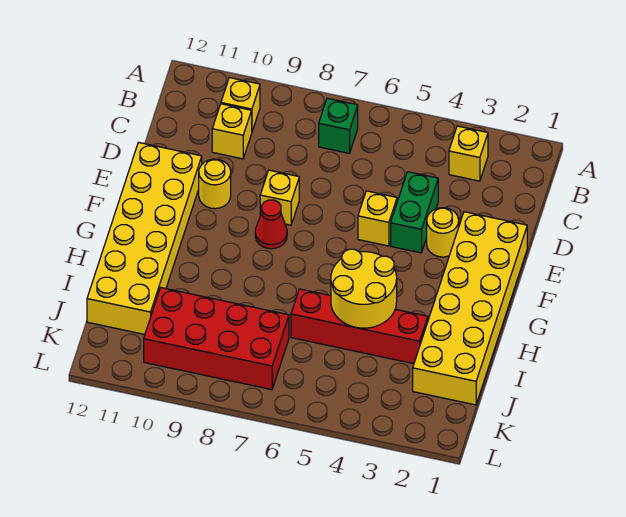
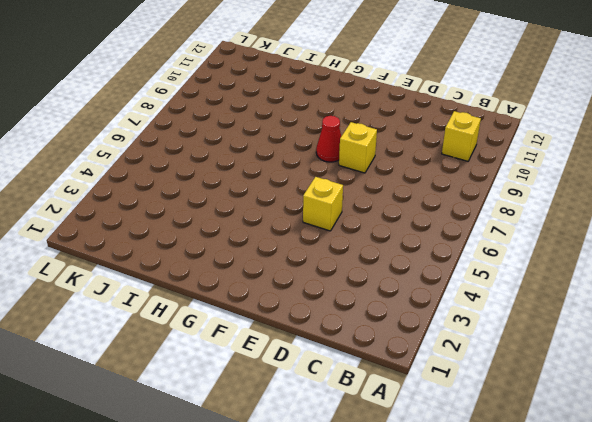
none -> yellow brick B3 level 1
none -> green brick B7 level 1
none -> yellow brick C10 level 1

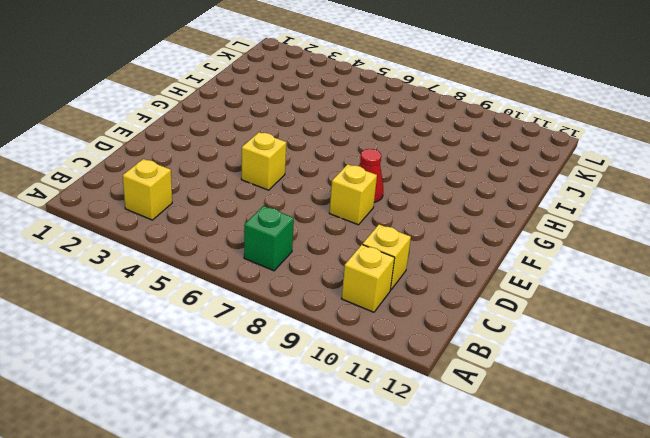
none -> green brick D4:E4 level 1
none -> yellow brick E1:J2 level 1
none -> yellow round brick E3 level 1

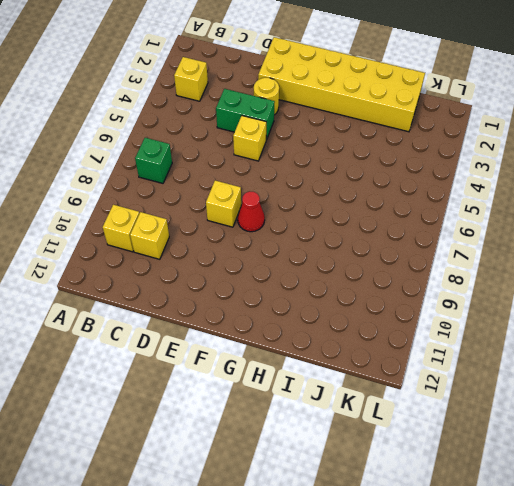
none -> yellow round brick E10 level 1
none -> yellow brick E11:J12 level 1
none -> red brick I3:I6 level 1

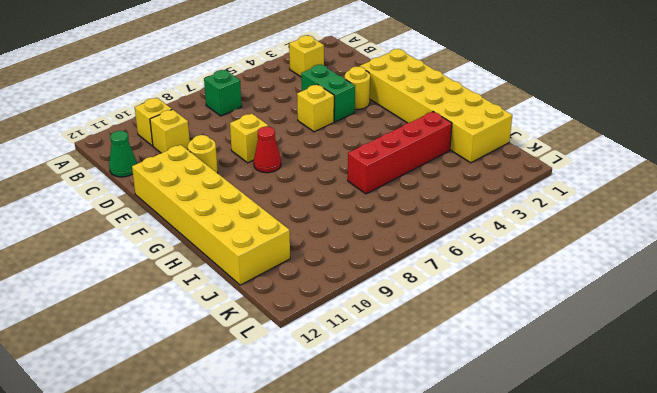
green cone C12 level 1 -> none
none -> red brick J7:K10 level 1
none -> yellow round brick H4:I5 level 2

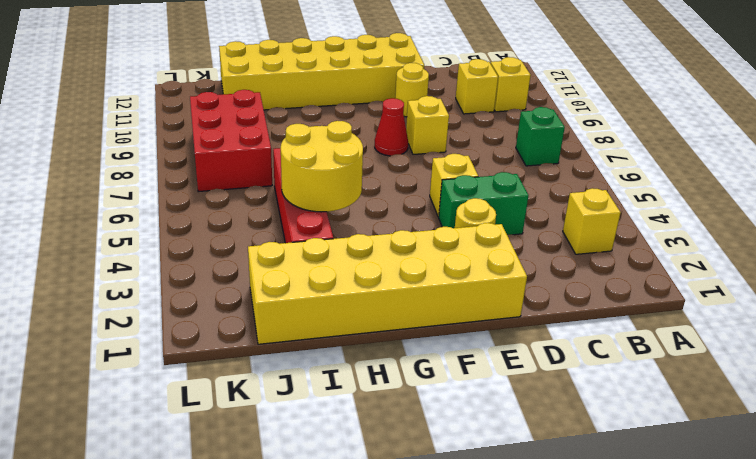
red brick J7:K9 level 1 -> red brick J7:K10 level 1

